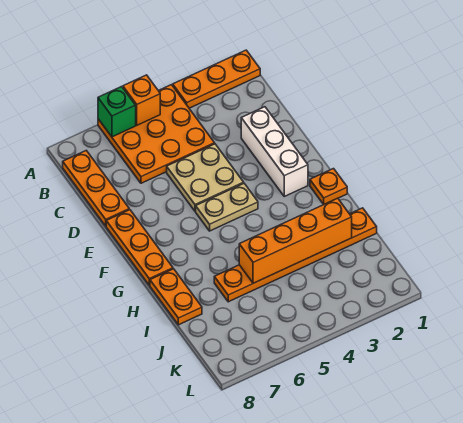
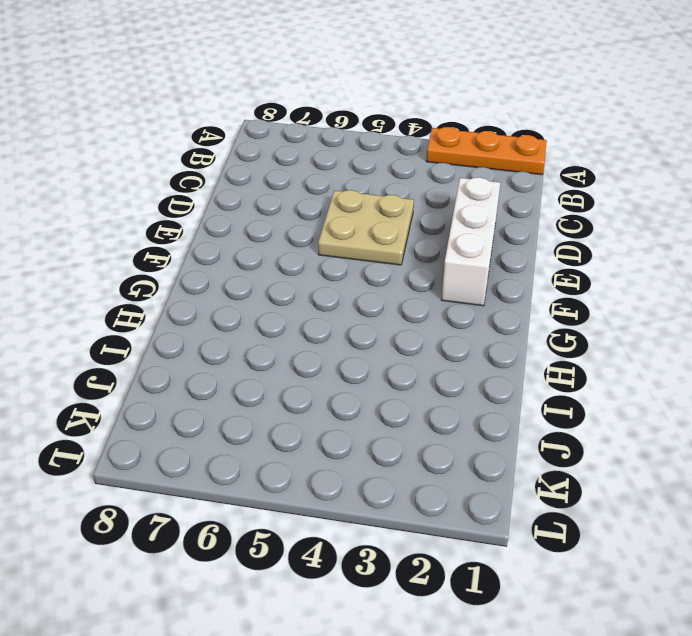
none -> orange plate A4:C6 level 1
none -> orange plate B8:D8 level 1
none -> orange plate E8:G8 level 1

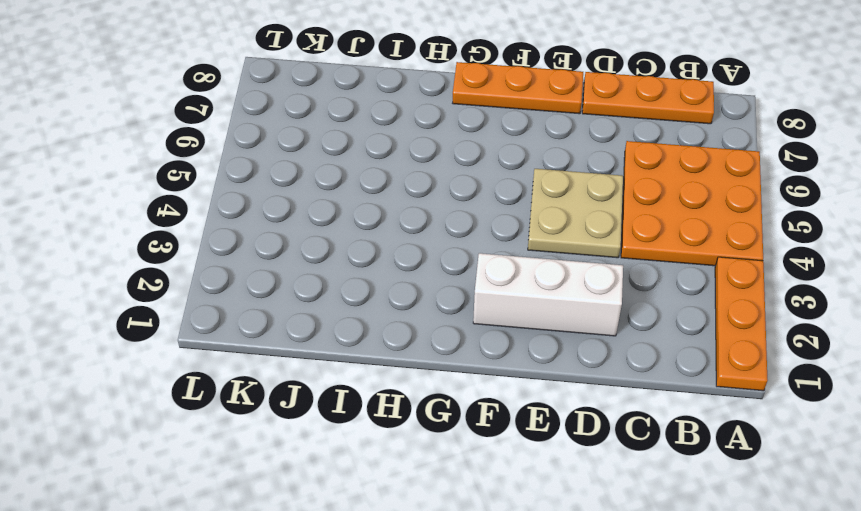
none -> tan plate F4:F5 level 1
none -> orange plate G1 level 1
none -> orange plate H8:I8 level 1

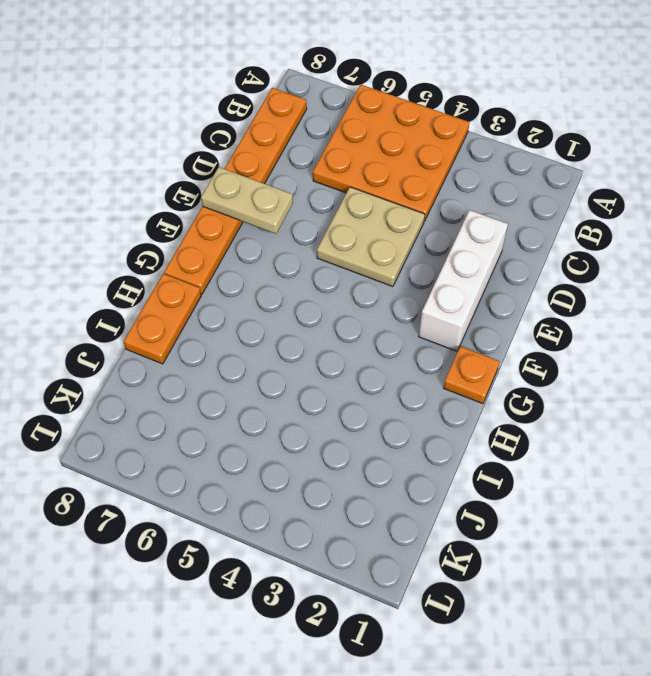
tan plate E7:E8 level 2 -> tan plate F4:F5 level 1
none -> orange plate A1:A3 level 1
none -> orange plate I1:I6 level 1
none -> orange brick A5 level 2

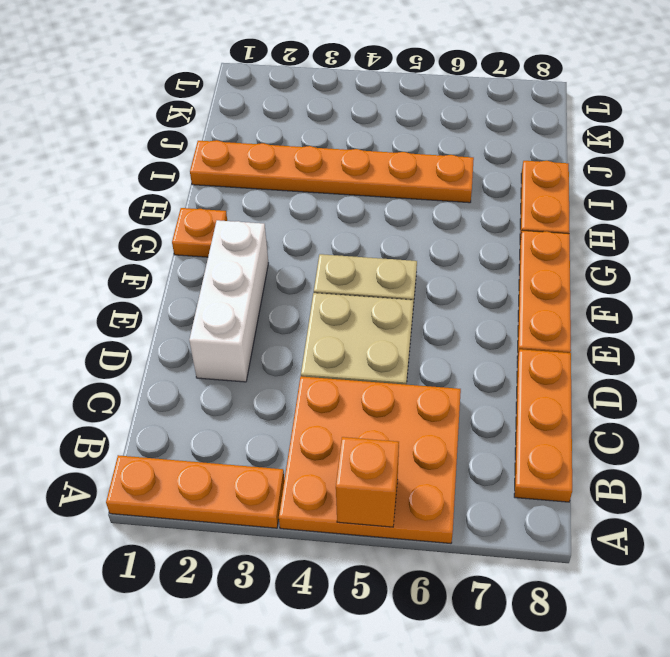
none -> green brick A6 level 2
none -> orange brick I2:I5 level 2

